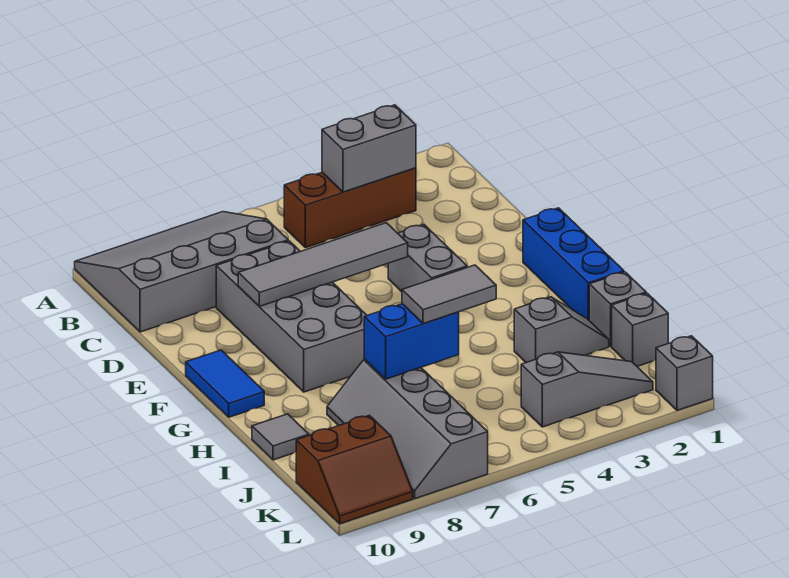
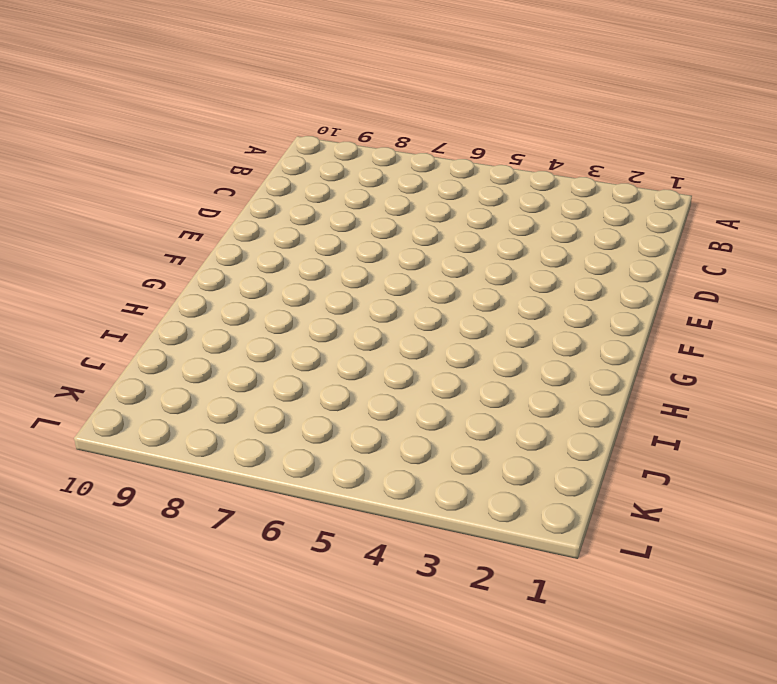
none -> grey slope A7:C10 level 1 top C
none -> brown brick B3:B5 level 1
none -> grey brick D7:G8 level 1

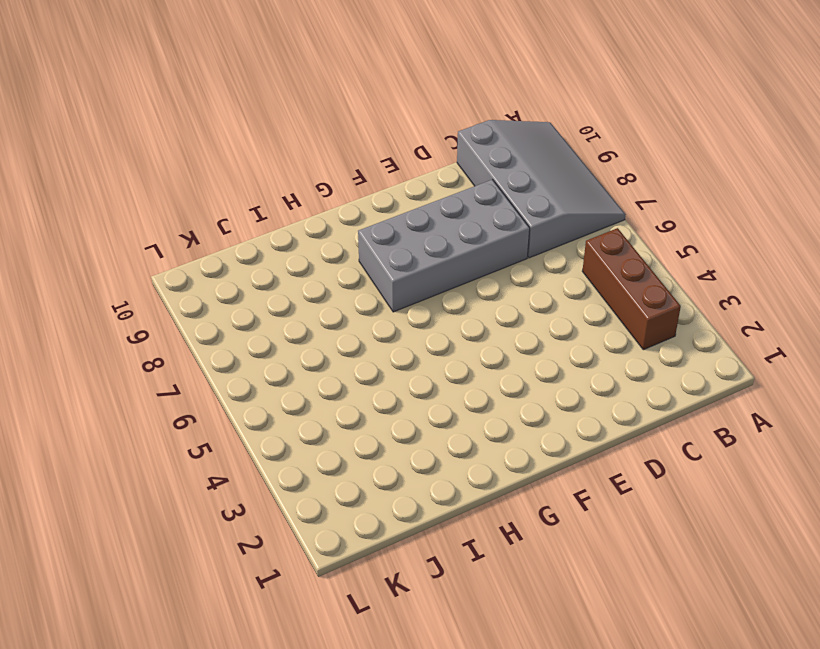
none -> grey brick E4:F4 level 1
none -> blue brick F1:H1 level 1
none -> blue tile F10:G10 level 1

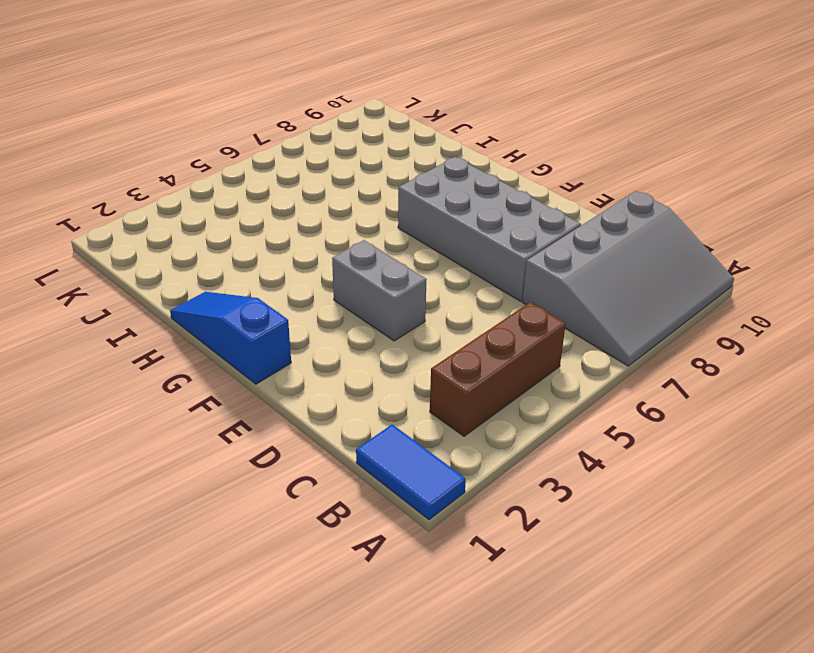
blue tile A1:B1 level 1 -> blue tile F10:G10 level 1
blue slope F1:H1 level 1 top F -> blue brick F1:H1 level 1
none -> grey brick I1 level 1
none -> grey slope I2:I3 level 1 top 3
none -> grey slope I7:L8 level 1 top 7

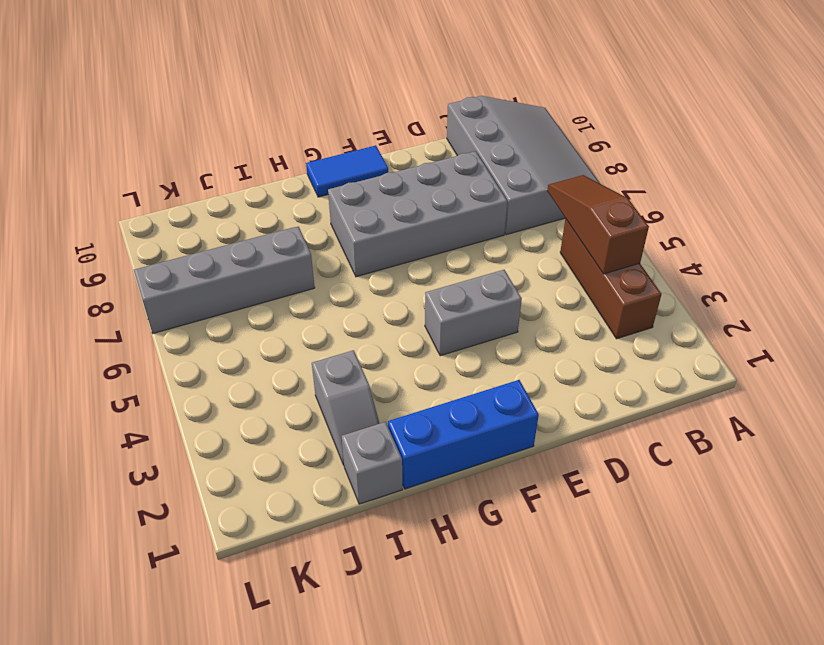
brown slope B4:B6 level 2 top 4 -> grey brick B3:B4 level 2
none -> grey tile I10 level 1
none -> grey brick J1 level 1
none -> grey slope K2:K4 level 1 top 4

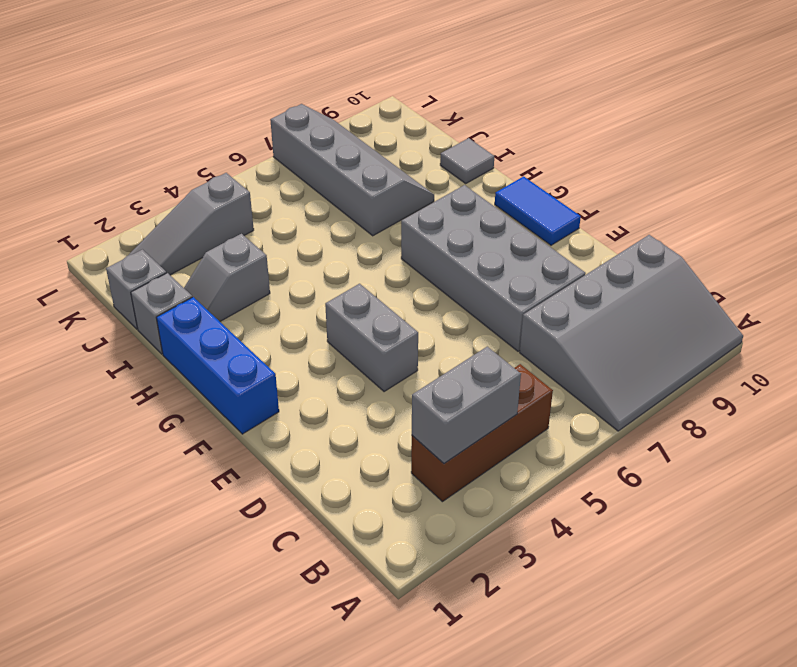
none -> brown slope K9:L10 level 1 top K
none -> grey brick L1 level 1
none -> grey tile E5:E8 level 2

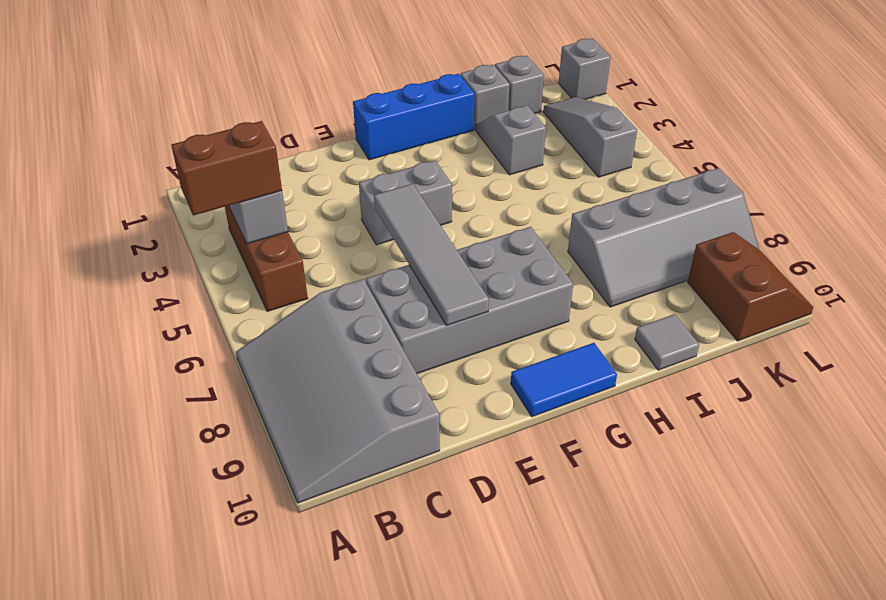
brown brick A4:B4 level 3 -> none
none -> blue brick I6:I7 level 2
none -> grey tile I5:I6 level 3

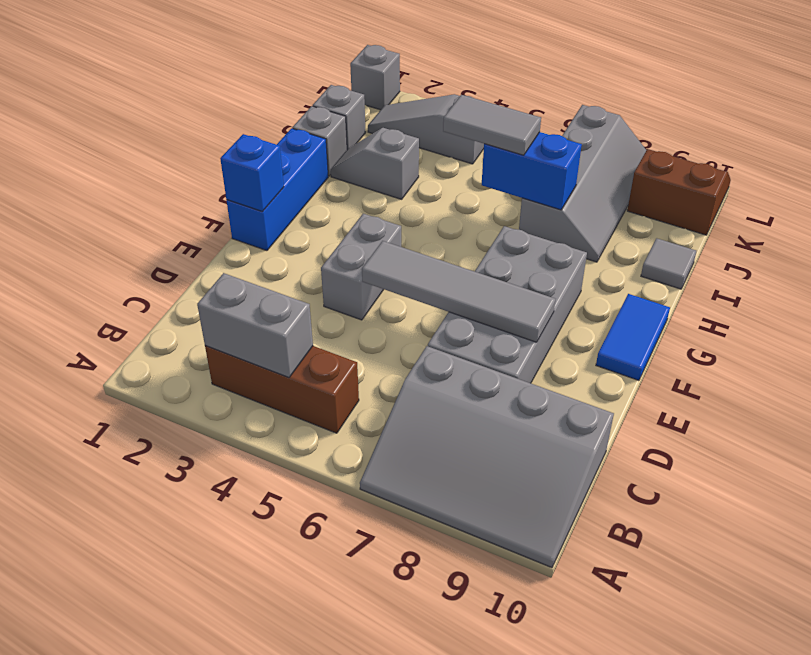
blue brick F1 level 2 -> none

